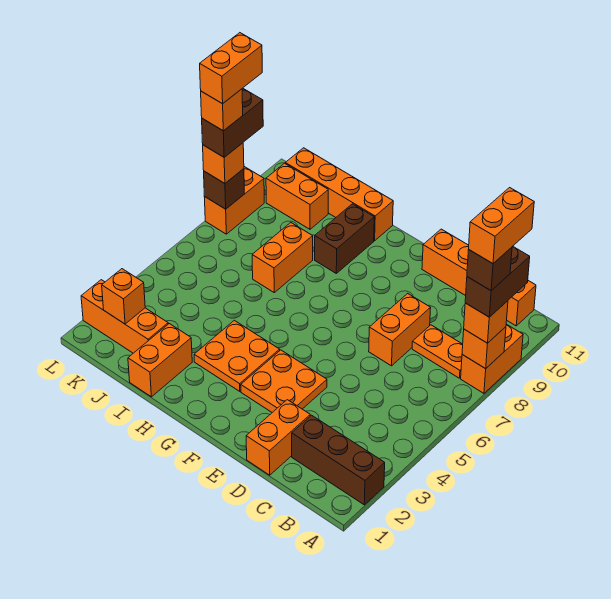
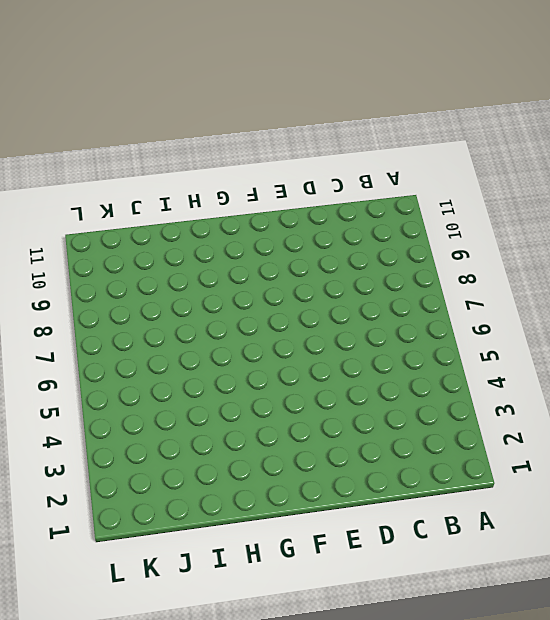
none -> brown brick A2:C2 level 1
none -> orange brick A8:A9 level 1
none -> orange plate B8:C8 level 1

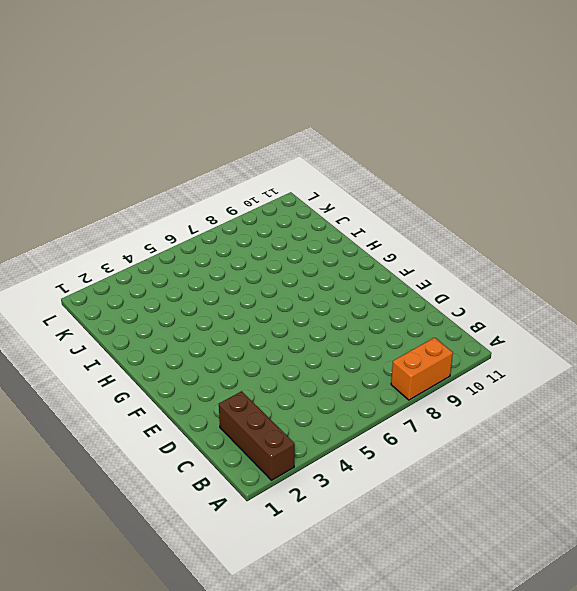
none -> orange plate B8:C8 level 1
none -> orange brick B11:E11 level 1
none -> orange brick D1:D2 level 1

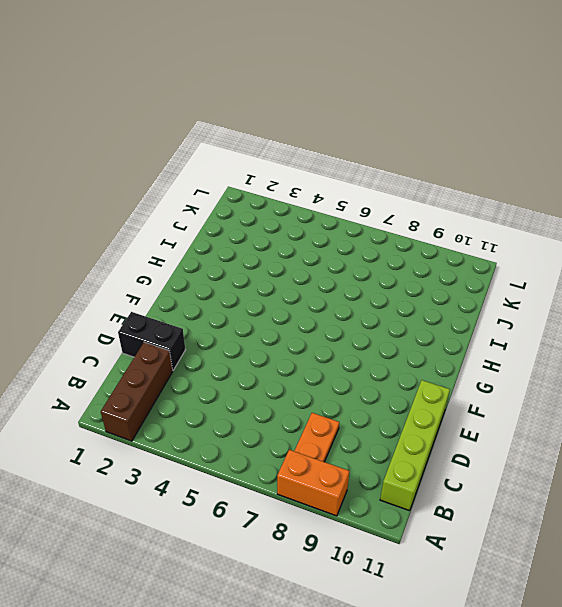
lime brick B11:E11 level 1 -> orange brick B11:E11 level 1
black brick D1:D2 level 1 -> orange brick D1:D2 level 1
none -> orange brick D7:D8 level 1
none -> orange plate E3:F4 level 1
none -> orange plate G3:H4 level 1

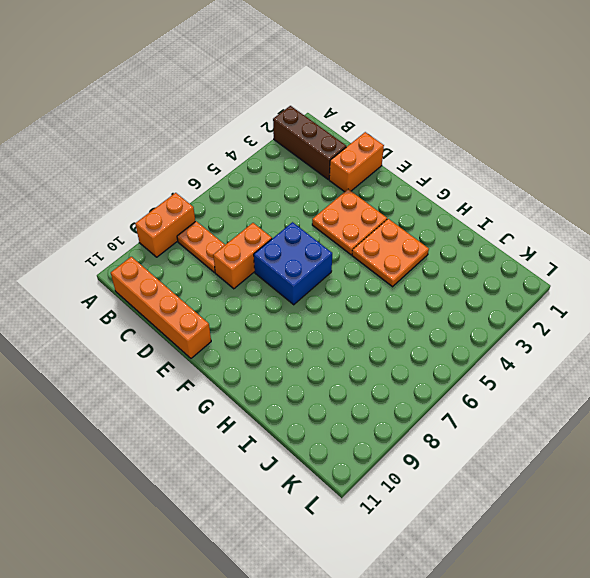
blue brick E6:F7 level 1 -> none
none -> brown brick H9:H10 level 1
none -> orange brick H11:K11 level 1
none -> orange brick I1:I2 level 1

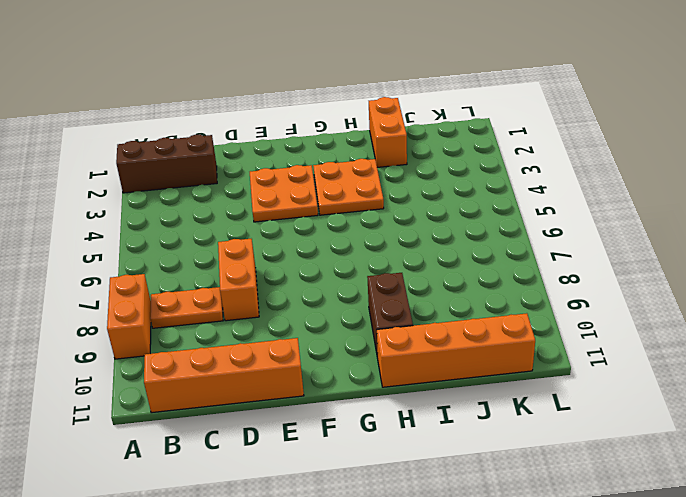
none -> orange brick D1:D2 level 1
none -> orange brick I7:I8 level 1
none -> orange brick J2:L2 level 1

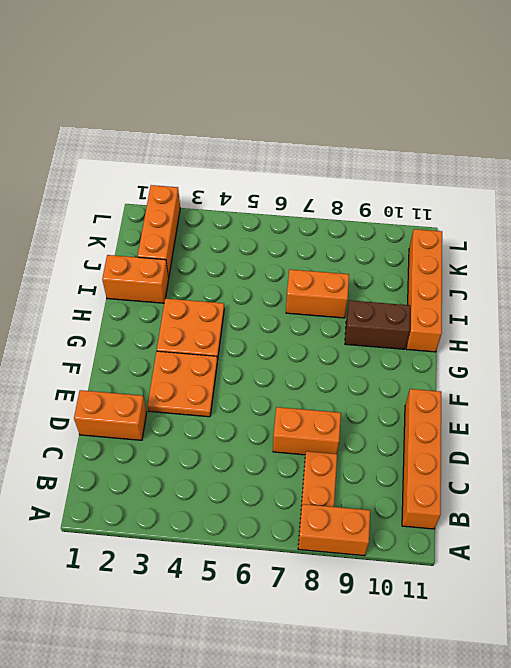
none -> brown brick A2:C2 level 1
none -> orange brick J10:K10 level 1
none -> orange brick L8:L9 level 1

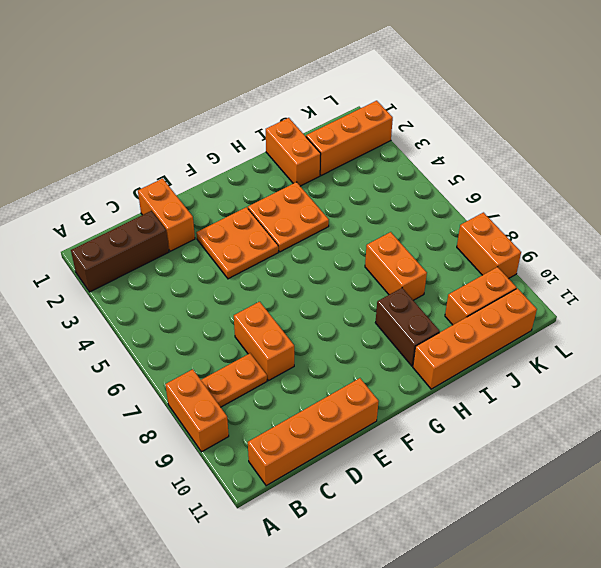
none -> orange brick A8 level 2
none -> orange brick K2 level 2
none -> brown brick L8 level 2

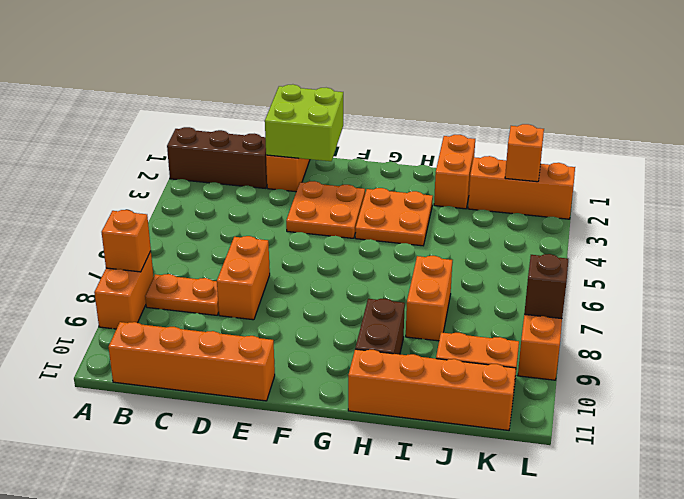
lime brick D1:E2 level 2 -> none
none -> orange brick A8 level 3
none -> orange brick L8 level 3
none -> brown brick A8:A9 level 4

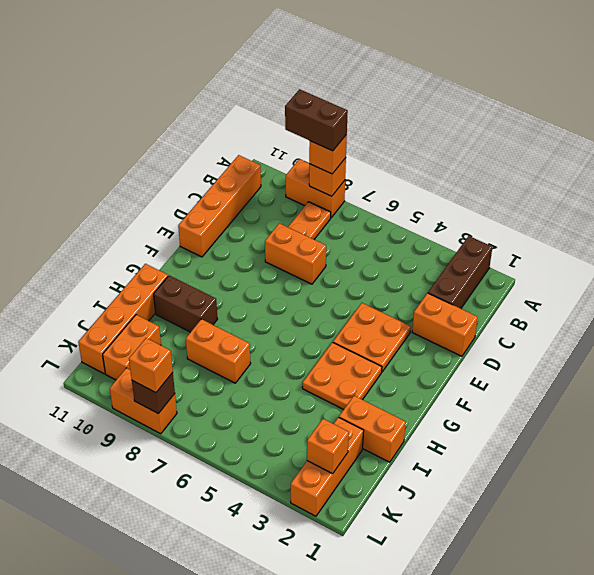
none -> brown brick L8:L9 level 4
none -> brown brick A8 level 5
none -> orange brick L8 level 5

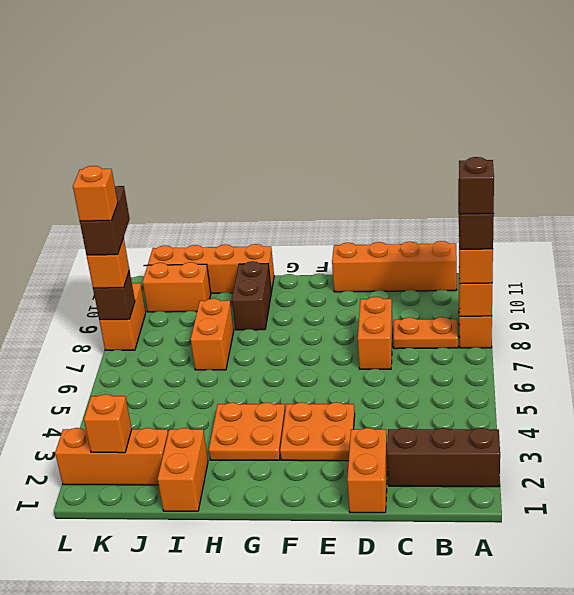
none -> orange brick A8:A9 level 6
none -> orange brick L8:L9 level 6

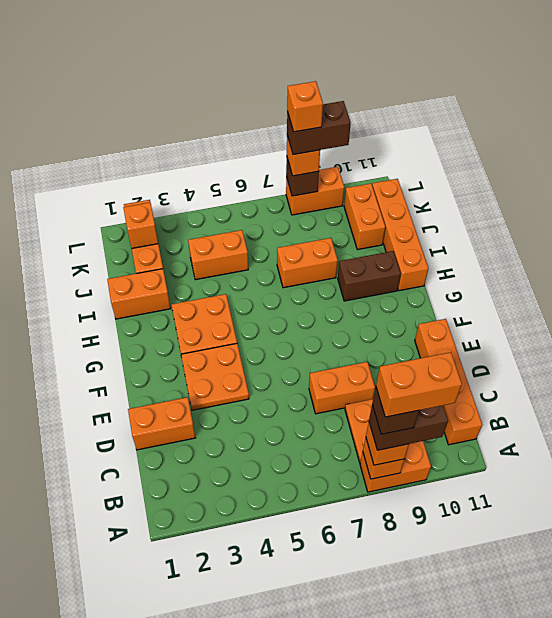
orange brick J4:J5 level 1 -> orange brick L8:L9 level 6
none -> brown brick A2:C2 level 1

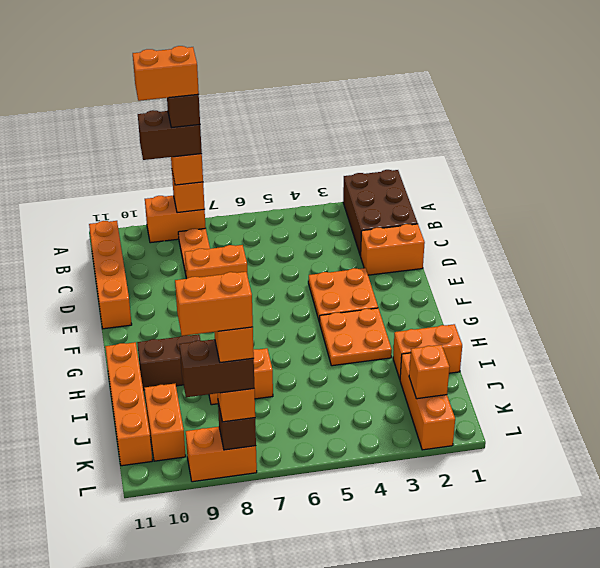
brown brick A1:C2 level 1 -> brown brick A2:C2 level 1

